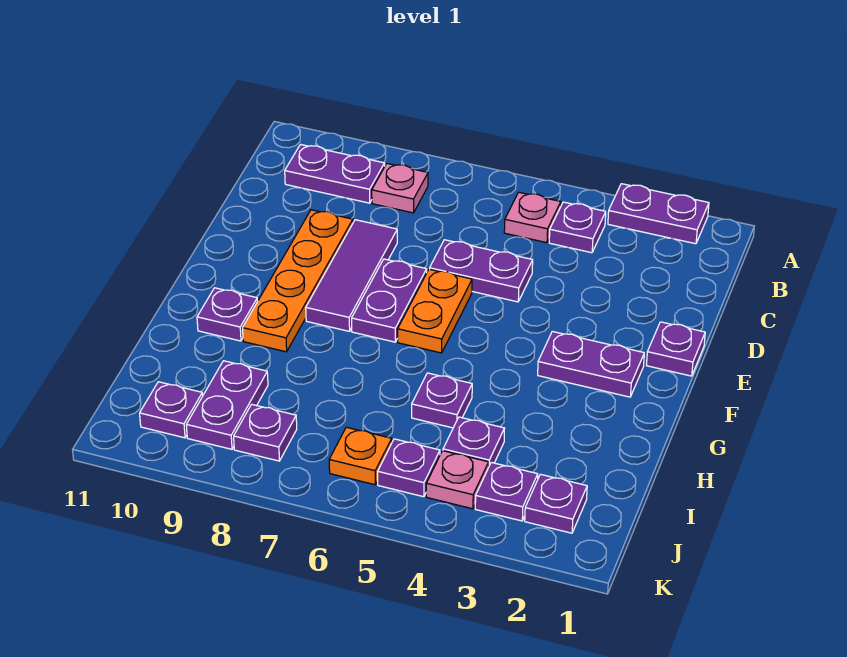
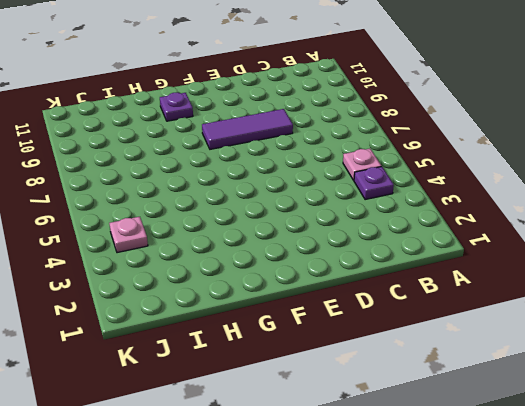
none -> purple plate A2:A3 level 1
none -> pink plate B8 level 1
none -> purple plate B9:B10 level 1

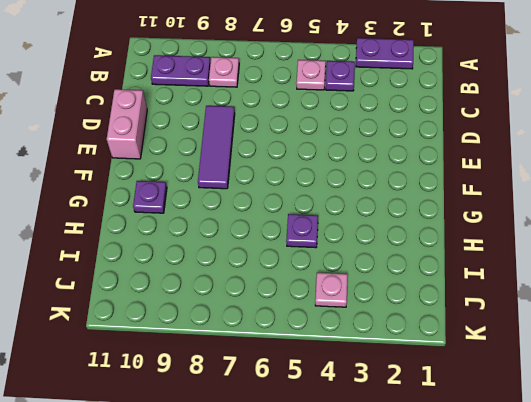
pink brick D11:E11 level 1 -> none
none -> purple plate D5:D6 level 1
none -> orange plate D9:G9 level 1
none -> purple plate E1 level 1

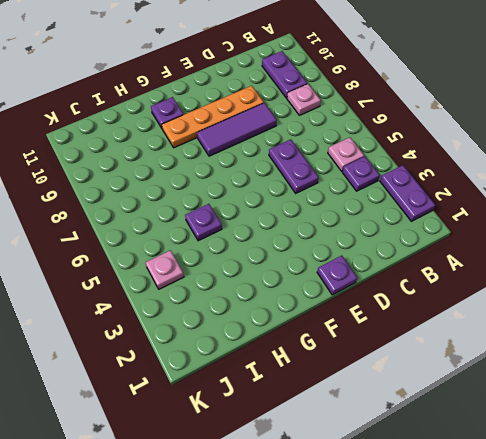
none -> orange plate E6:F6 level 1
none -> purple plate E7:F7 level 1
none -> purple plate F2:F3 level 1

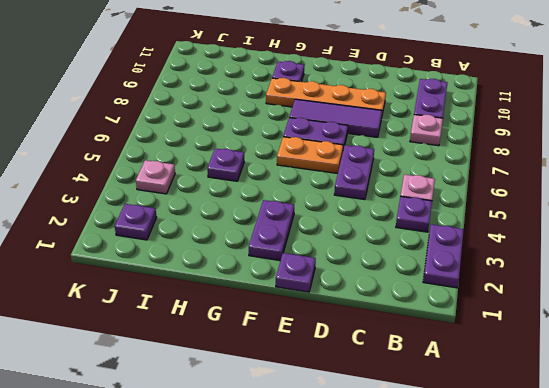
none -> purple plate I4 level 1
none -> purple plate I9:J9 level 1
none -> purple plate J3 level 1

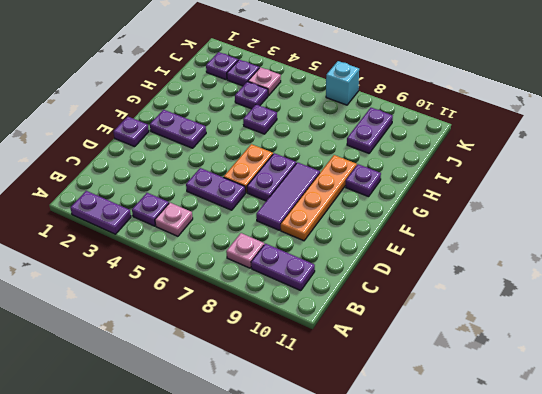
cyan brick K7 level 1 -> none
none -> purple plate J5 level 1
none -> orange plate J6 level 1
none -> purple plate J8 level 1

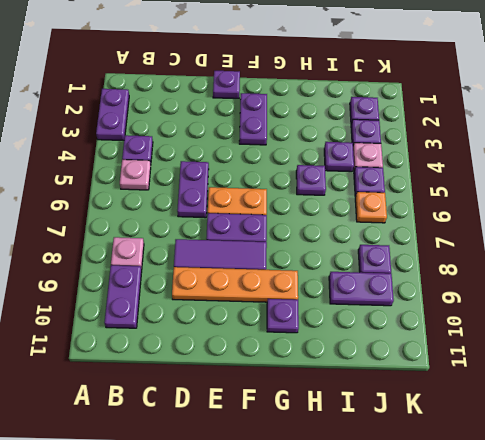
none -> purple plate J10 level 1

